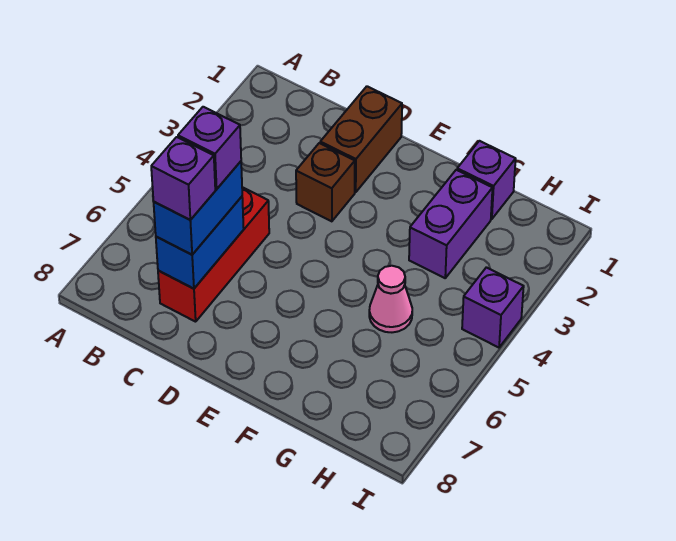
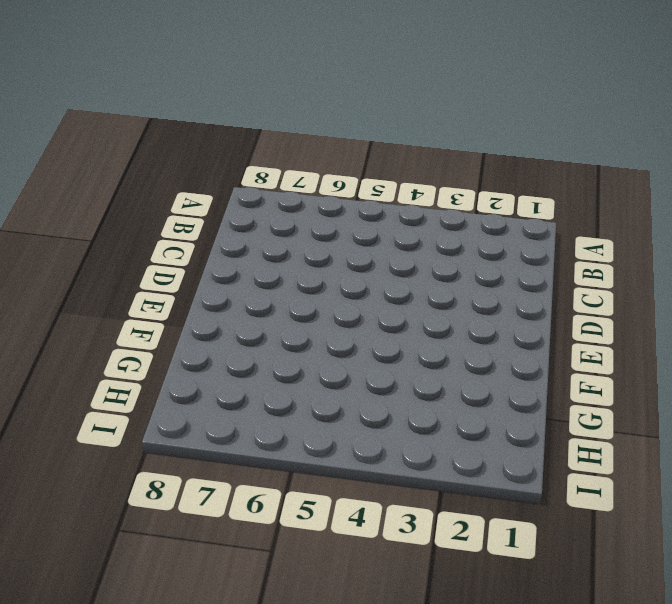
none -> red brick C5:C7 level 1
none -> brown brick D1:D2 level 1

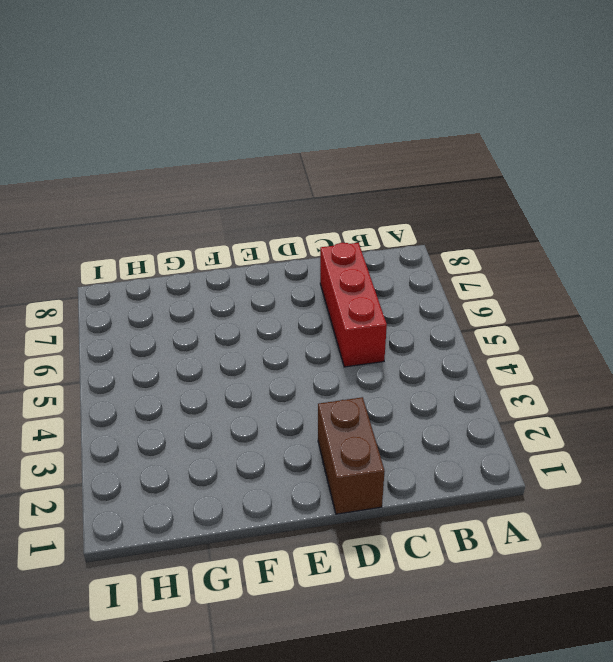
none -> brown brick D3 level 1
none -> purple brick G1 level 1

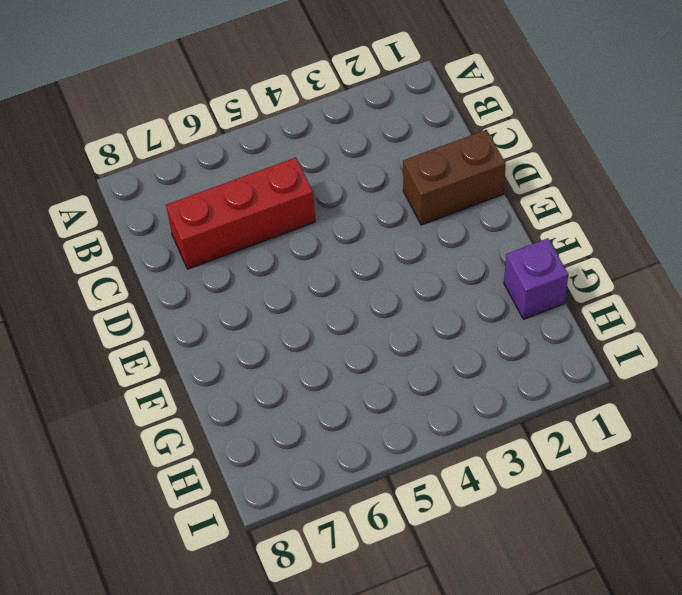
none -> brown brick D3 level 1
none -> purple brick G2:G3 level 1

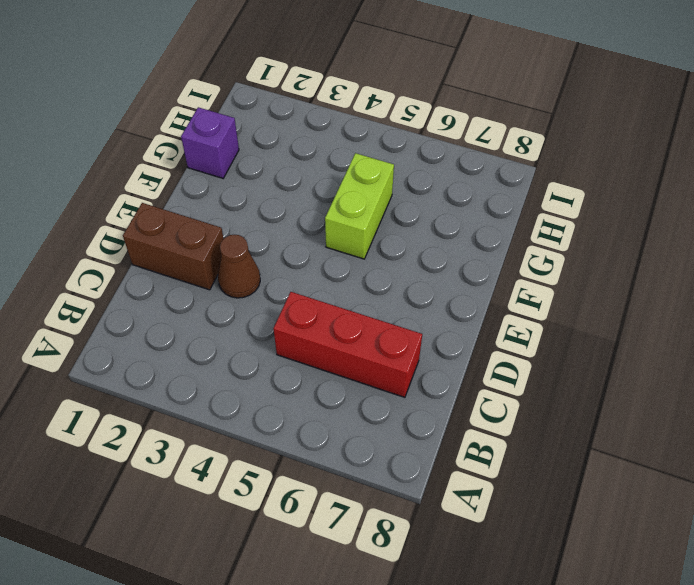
brown cone D3 level 1 -> brown brick D3 level 1
lime brick F5:G5 level 1 -> pink cone G5 level 1
none -> purple brick G2:G3 level 1
none -> purple brick I4 level 1

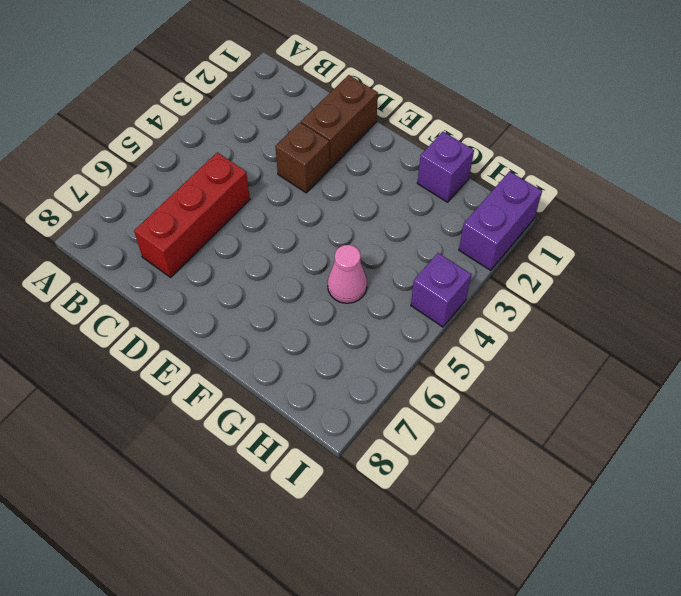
purple brick I1:I2 level 1 -> purple brick G2:G3 level 1
none -> blue brick C6:C7 level 2
none -> blue brick C6:C7 level 3

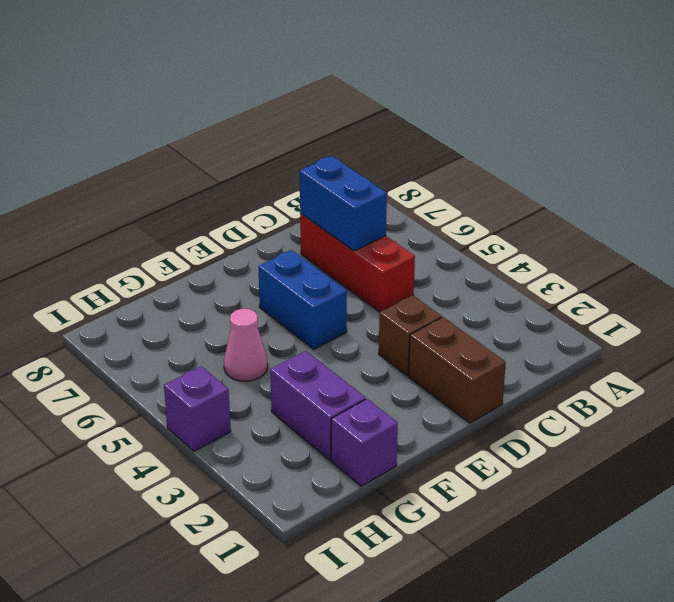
blue brick E5:E6 level 1 -> blue brick C6:C7 level 3
none -> purple brick C6 level 4
none -> purple brick C7 level 4

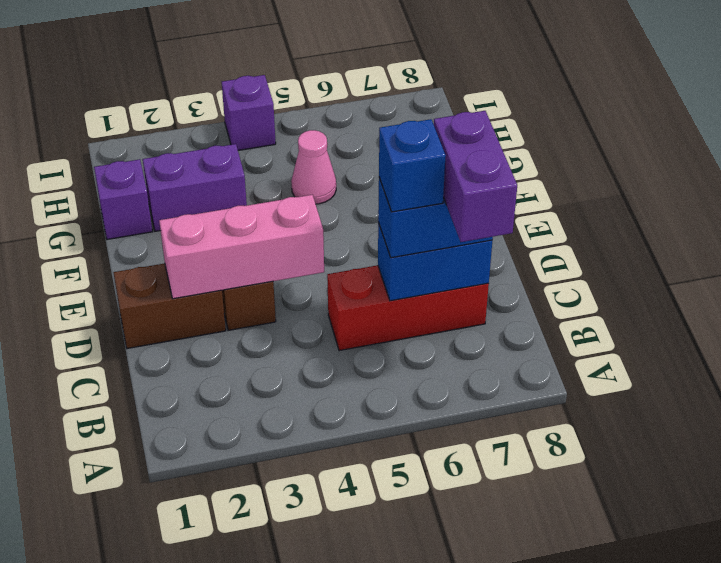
purple brick B7:C7 level 4 -> purple brick C7 level 4
blue brick C6 level 4 -> purple brick C6 level 4
pink brick D2:D4 level 2 -> none

